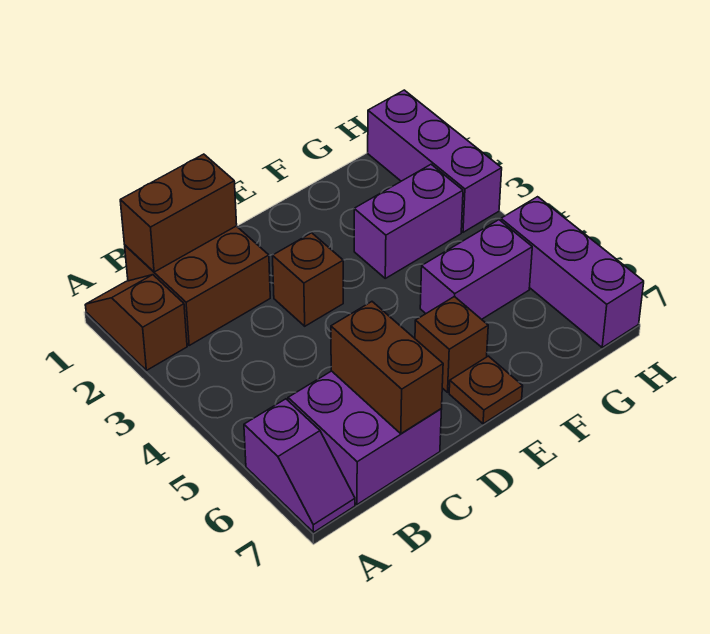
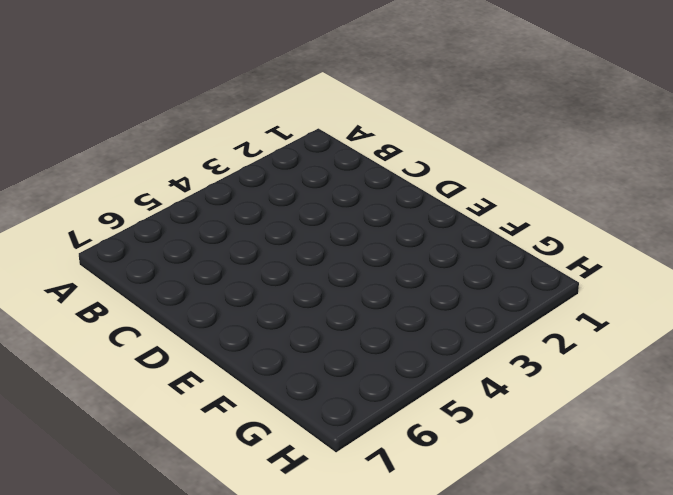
none -> brown slope A1:A2 level 1 top 2
none -> purple slope A6:A7 level 1 top 6
none -> brown brick B1:C2 level 1

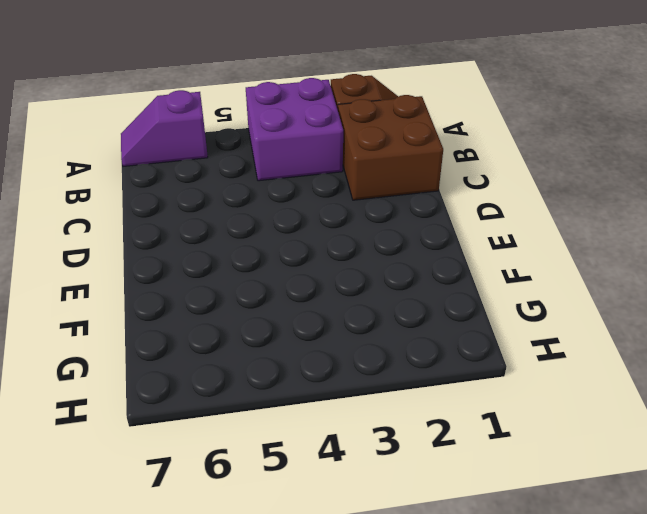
purple brick A3:B4 level 1 -> purple brick B6:C7 level 1
none -> brown brick D3 level 1
none -> brown brick E6 level 1
none -> brown plate E7 level 1

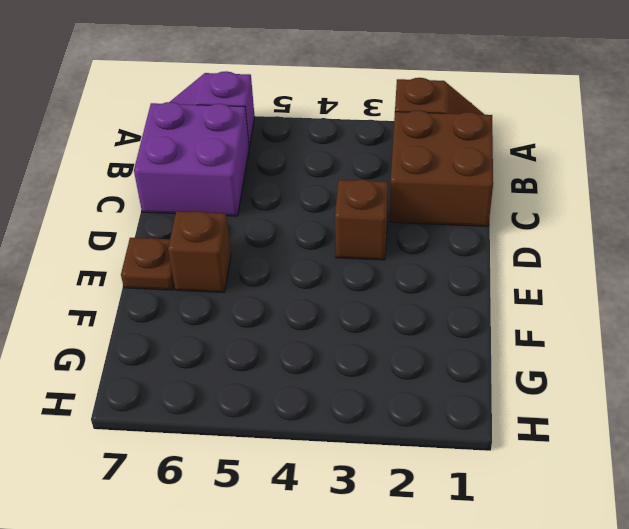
none -> purple brick F3:G3 level 1
none -> purple brick F5:G5 level 1
none -> purple brick H1:H3 level 1

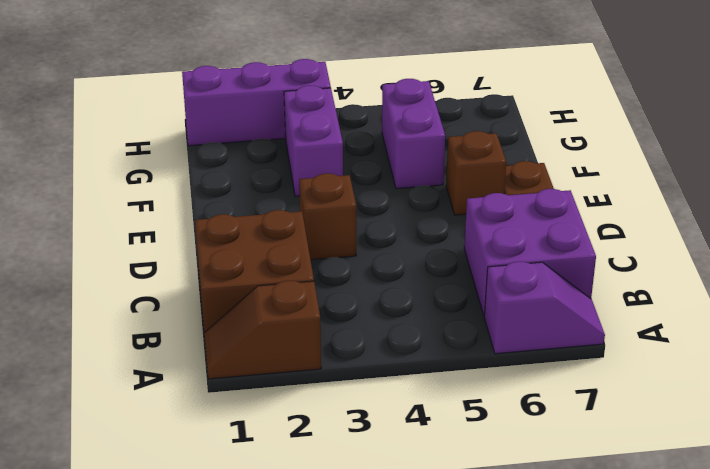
none -> purple brick H5:H7 level 1
none -> brown brick B1:C1 level 2
none -> brown brick C6:C7 level 2

